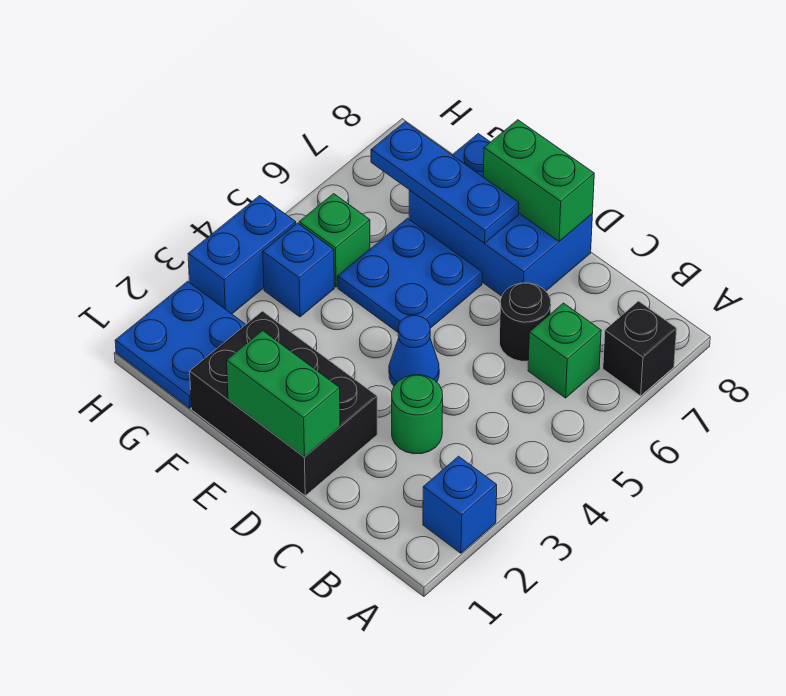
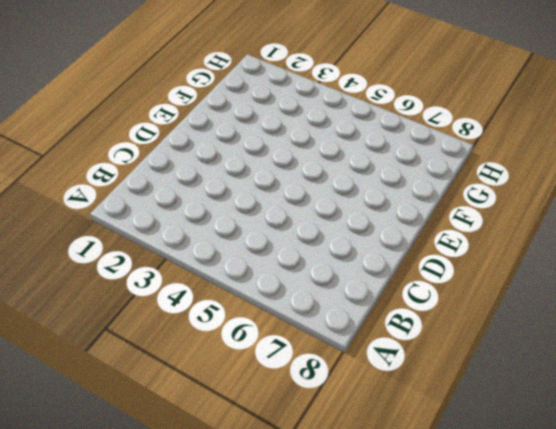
none -> blue brick A2 level 1
none -> black brick A7 level 1
none -> green brick B6 level 1

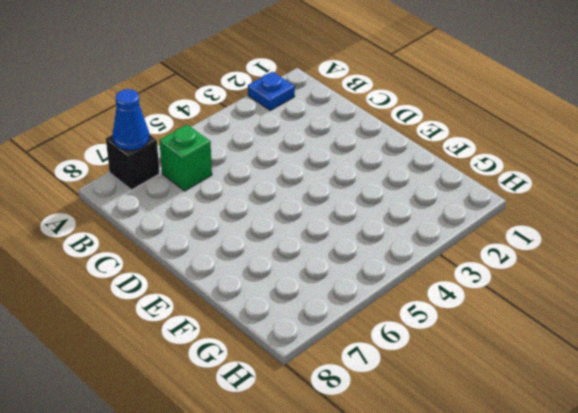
blue plate A2 level 1 -> blue brick A2 level 1
blue cone A7 level 2 -> blue cone D4 level 1
none -> green round brick C3 level 1
none -> black round brick C6 level 1
none -> black brick D1:F2 level 1

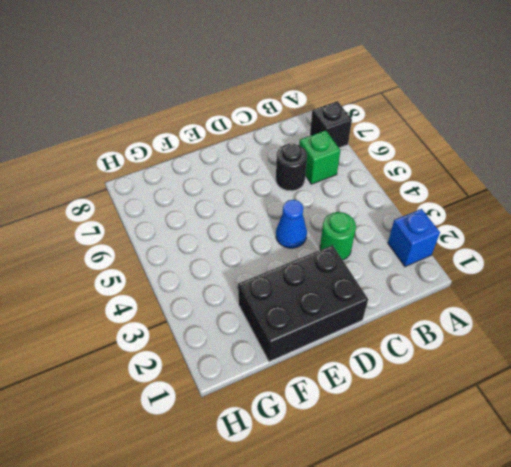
none -> blue brick D7:F8 level 1
none -> blue plate E5:F6 level 1
none -> blue plate G1:H2 level 1

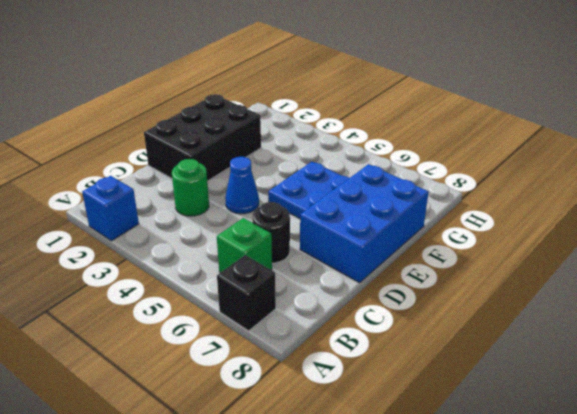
none -> blue plate G1:H2 level 1
none -> blue brick G4 level 1
none -> green brick G5 level 1

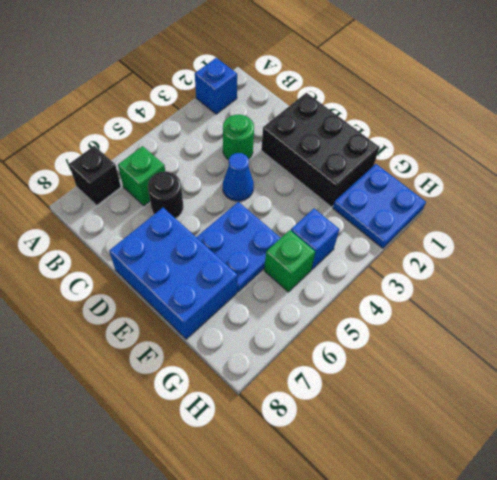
none -> blue brick H3:H4 level 1
none -> green brick D1:E1 level 2
none -> green brick D8:E8 level 2

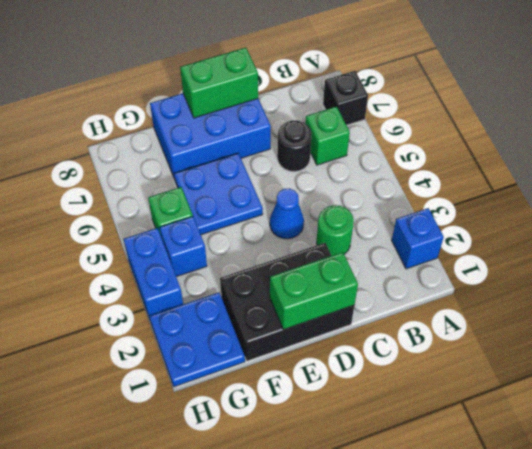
none -> blue plate E7:G7 level 2

